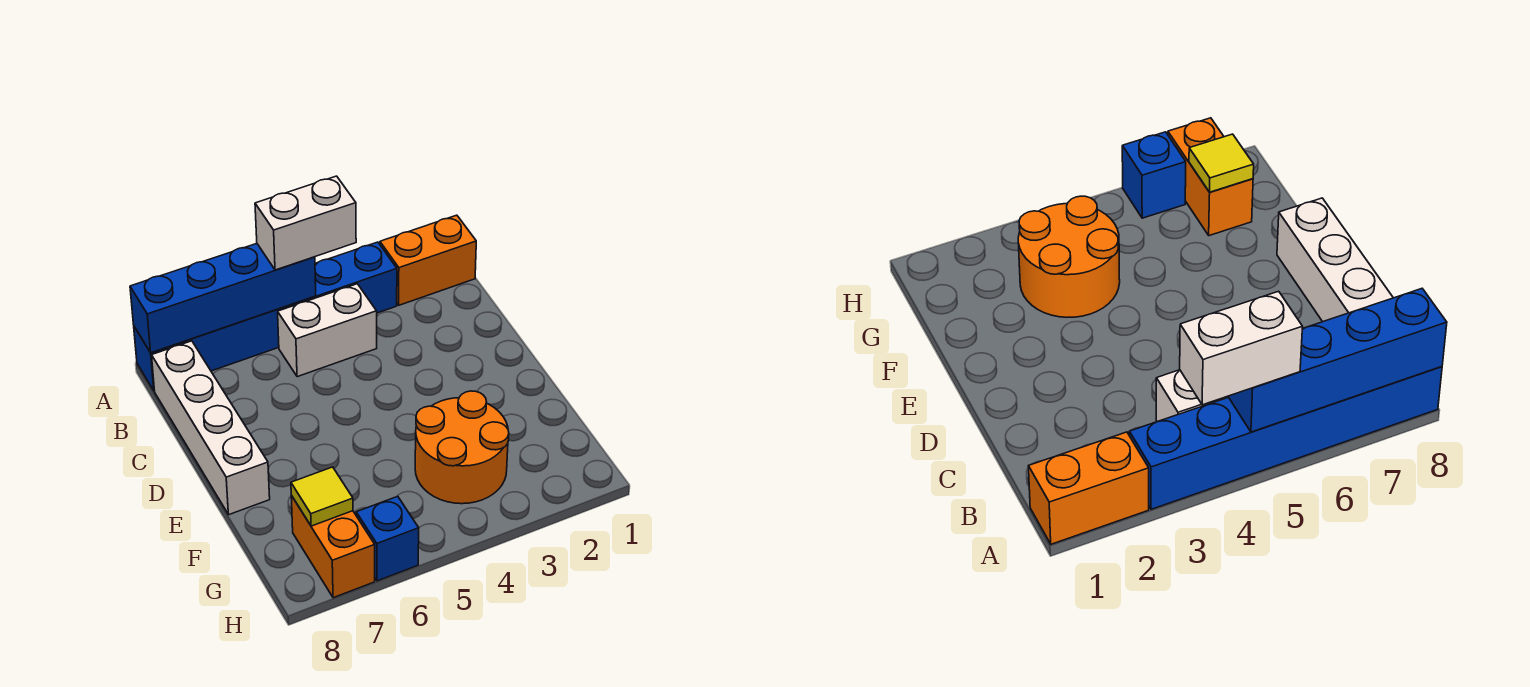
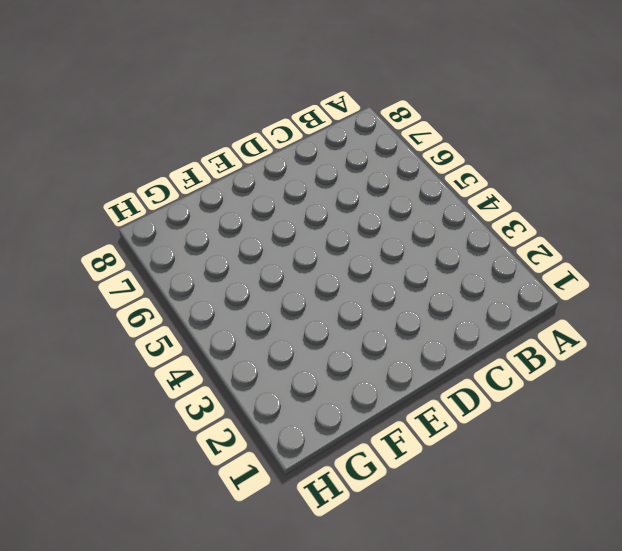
none -> orange brick A1:A2 level 1
none -> blue brick A3:A8 level 1

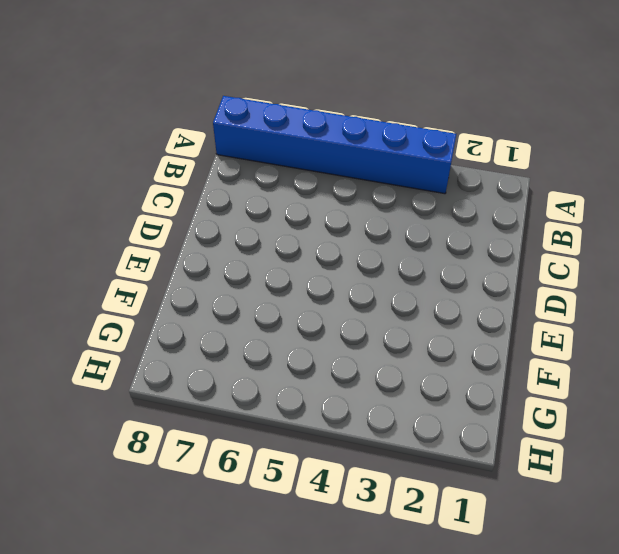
none -> orange brick A1:A2 level 1
none -> white brick B4:B5 level 1

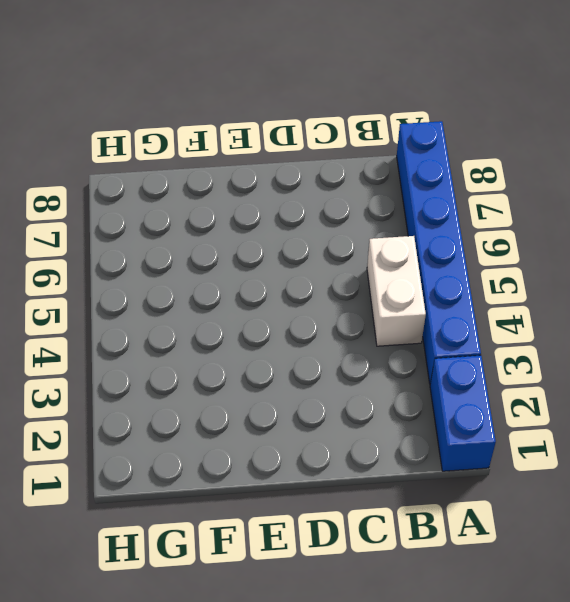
blue brick A1:A2 level 1 -> orange brick A1:A2 level 1
none -> white brick B8:E8 level 1
none -> orange round brick F3:G4 level 1

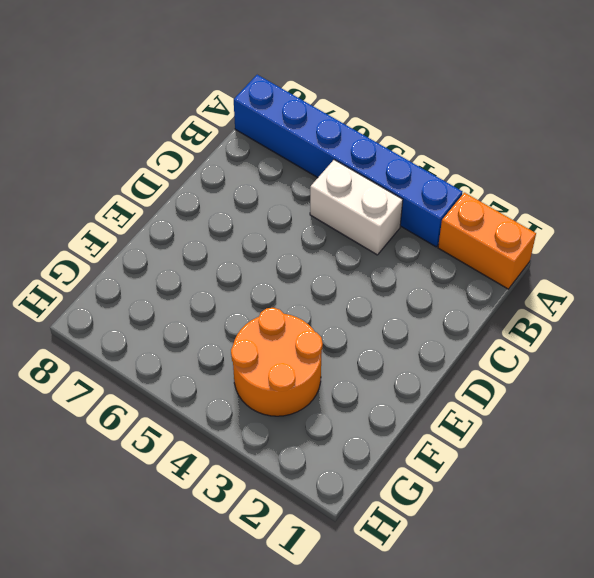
none -> white brick B8:E8 level 1
none -> orange brick G7:H7 level 1

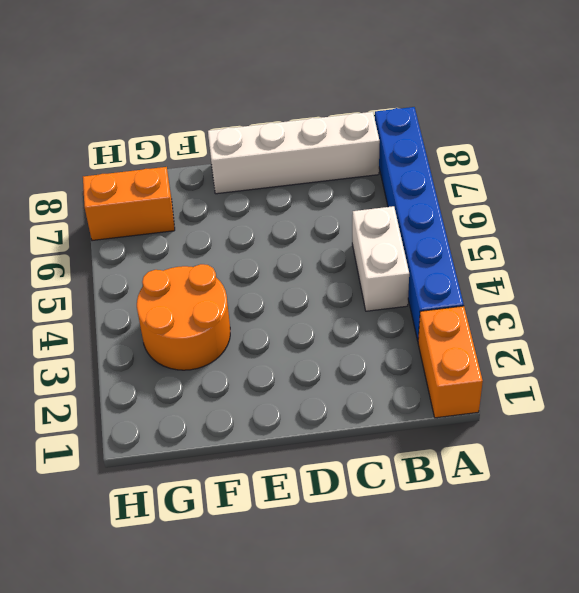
none -> blue brick H6 level 1
none -> blue brick A5:A8 level 2

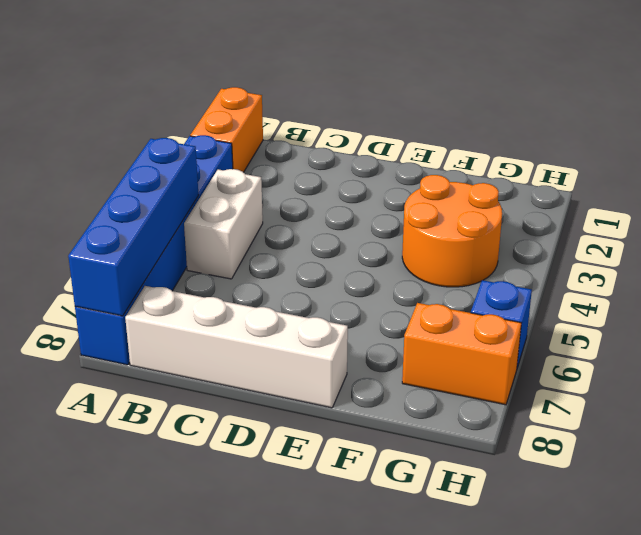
none -> yellow tile G7 level 2
none -> white brick A4:A5 level 3

